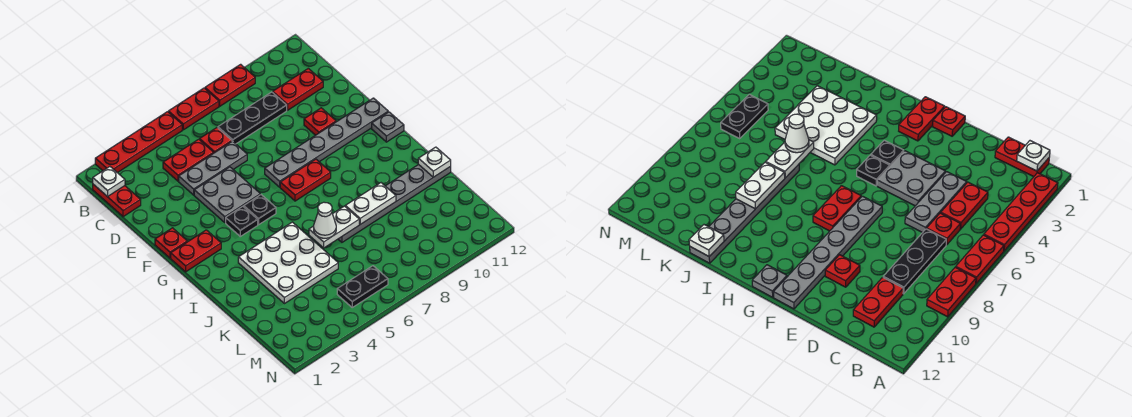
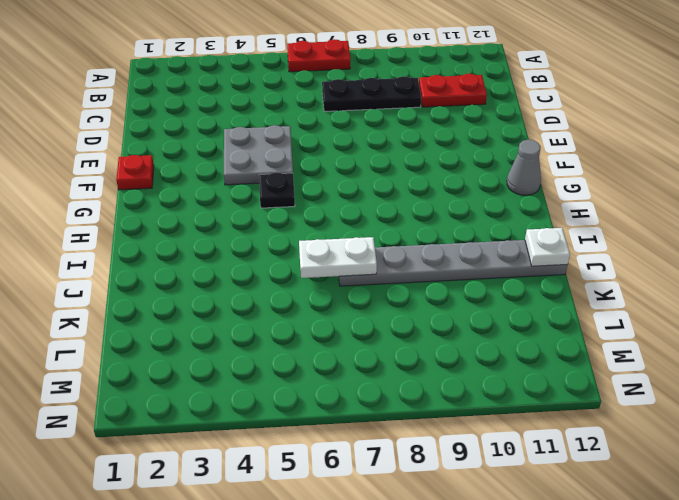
grey cone G12 level 1 -> grey plate G12 level 1
none -> red plate A2:A5 level 1
none -> red plate A8:A9 level 1
none -> red plate B1:C1 level 1

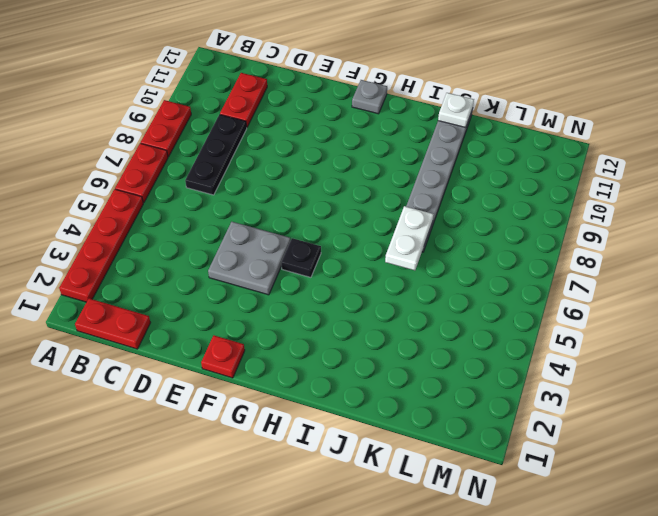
none -> red plate C4:C5 level 1
none -> red plate C6 level 1
none -> grey plate D4:D6 level 1

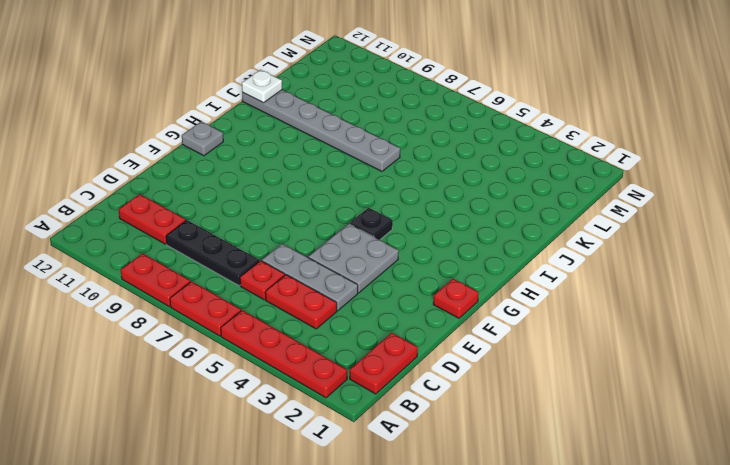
none -> red plate E10 level 1
none -> grey plate F7:F12 level 1
none -> red plate G1:G2 level 1

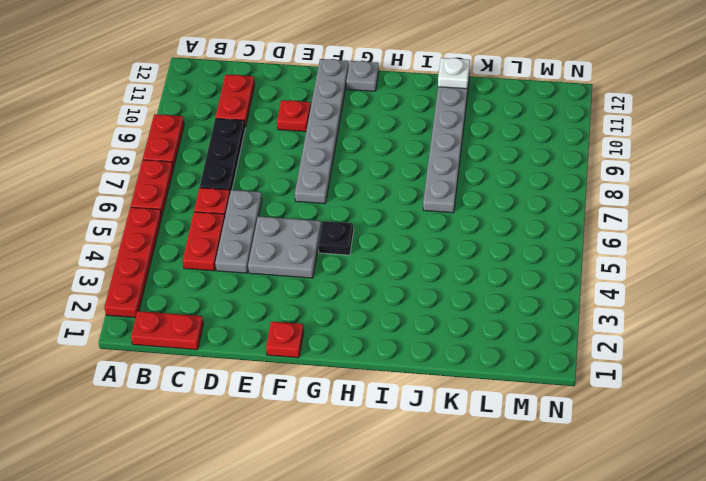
none -> red plate G1:G2 level 1
none -> black plate G4 level 1
none -> red plate G7:G8 level 1

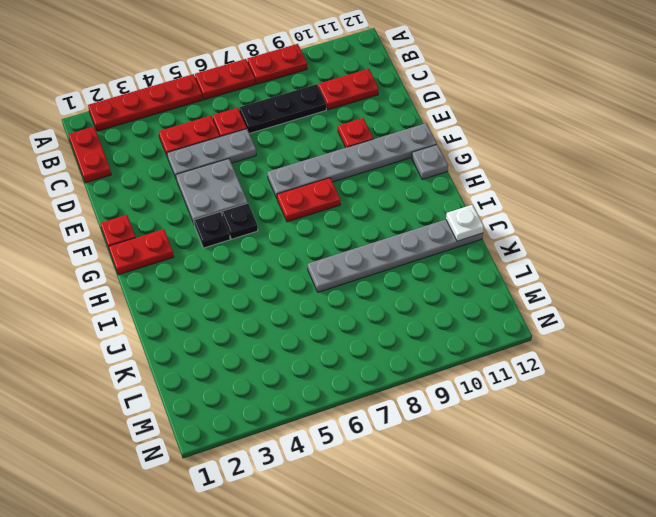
none -> white plate I3:K5 level 1
none -> black plate M5:M6 level 1
none -> white plate B1 level 2

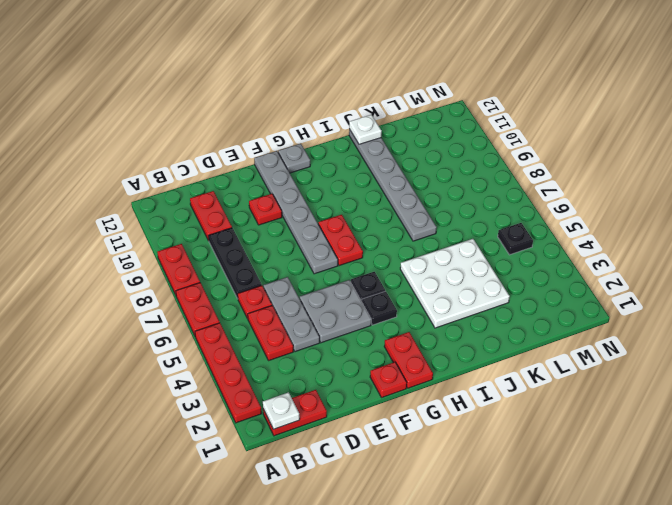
black plate M5 level 1 -> black plate M5:M6 level 1
none -> white plate J6:J7 level 2
none -> white plate J8:J9 level 2
none -> white cone J6 level 3

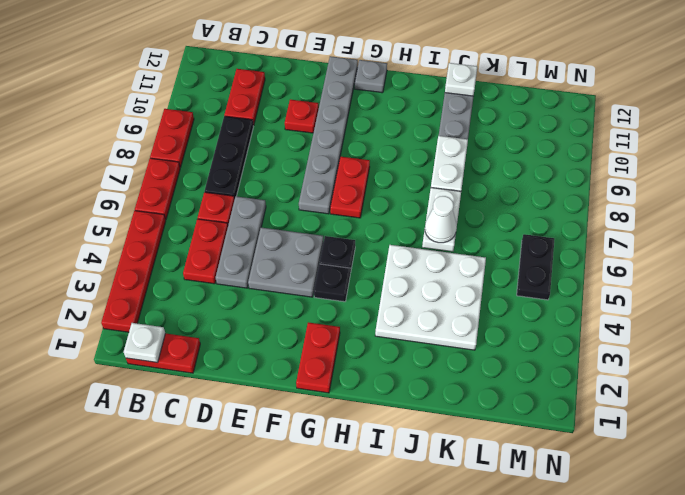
none -> red plate F1 level 1

